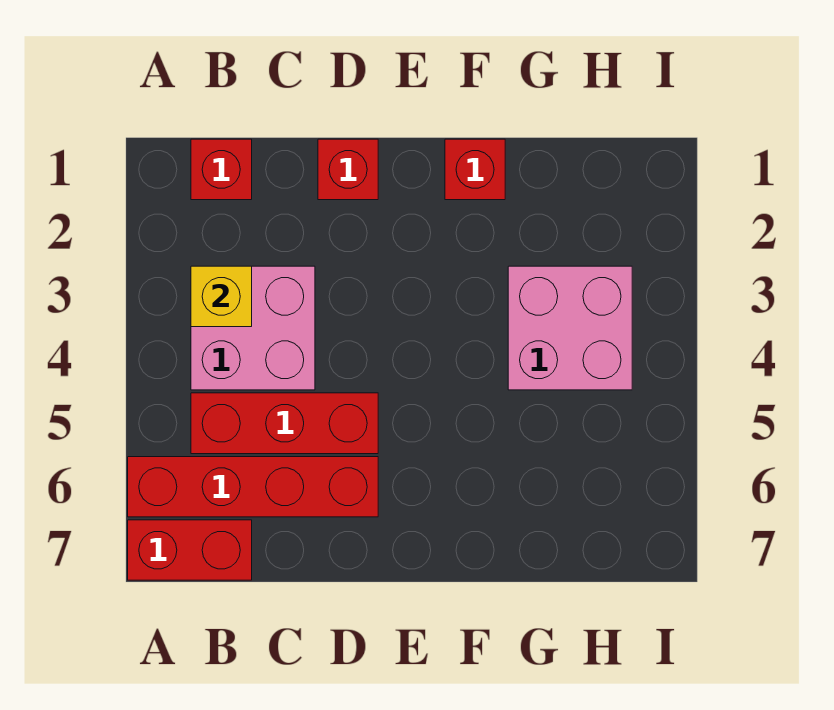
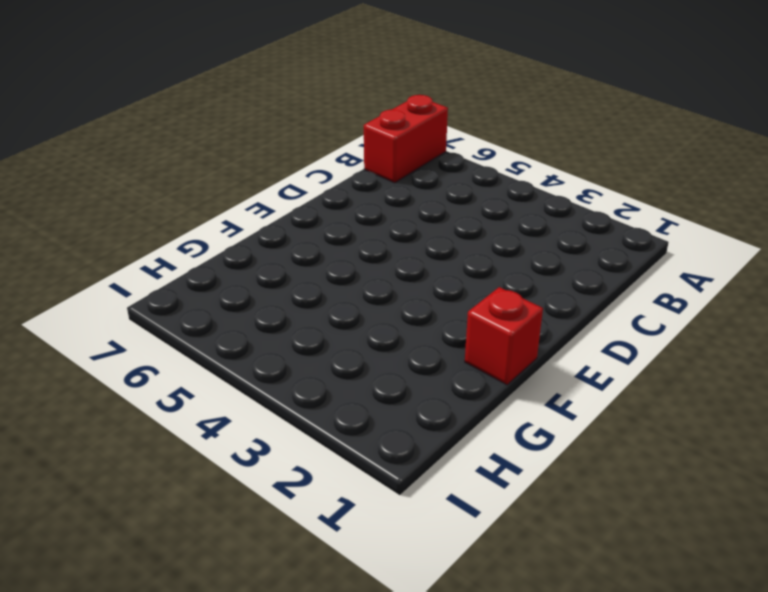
none -> red brick A6:D6 level 1
none -> red brick B1 level 1

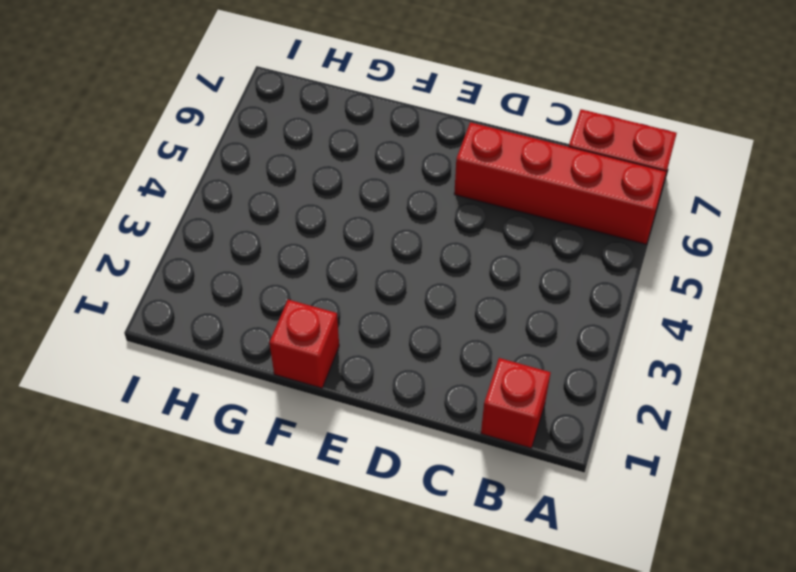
none -> pink brick B3:C4 level 1
none -> red brick B5:D5 level 1

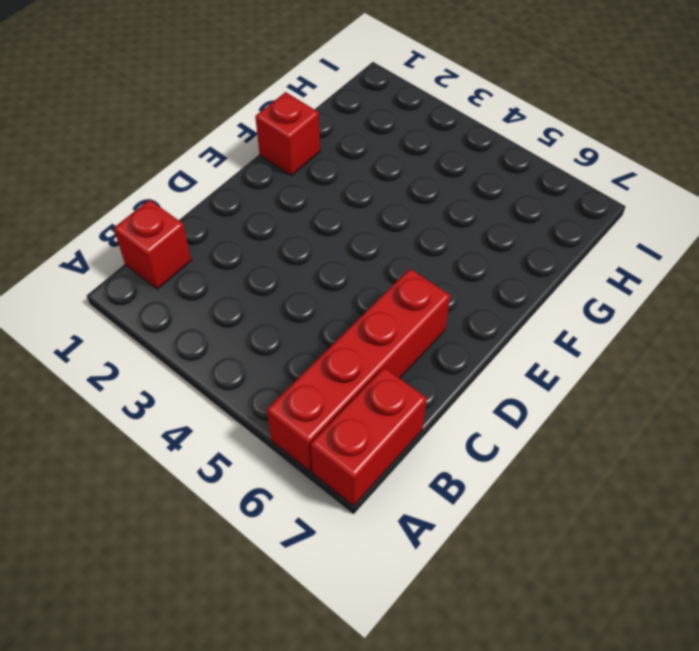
none -> pink brick B3:C4 level 1
none -> red brick B5:D5 level 1

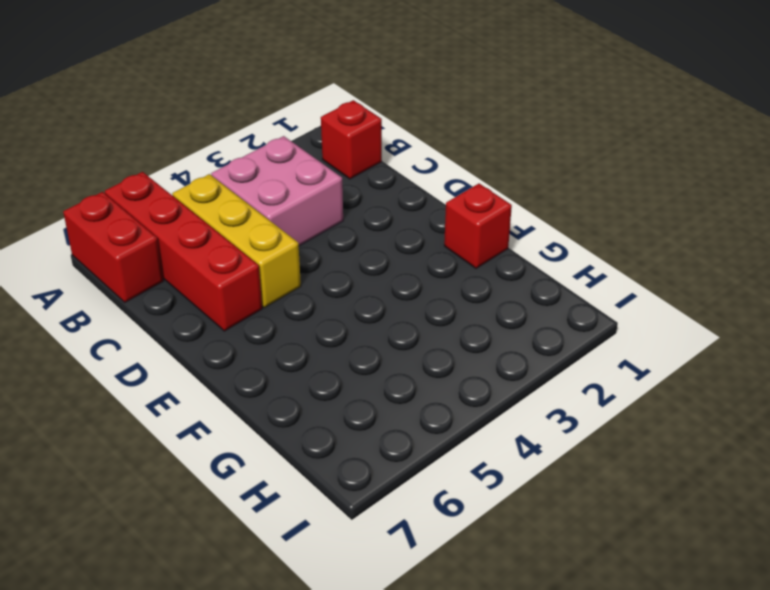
yellow brick B5:D5 level 1 -> red brick B5:D5 level 1
none -> red brick D1 level 1
none -> pink brick G3:H4 level 1

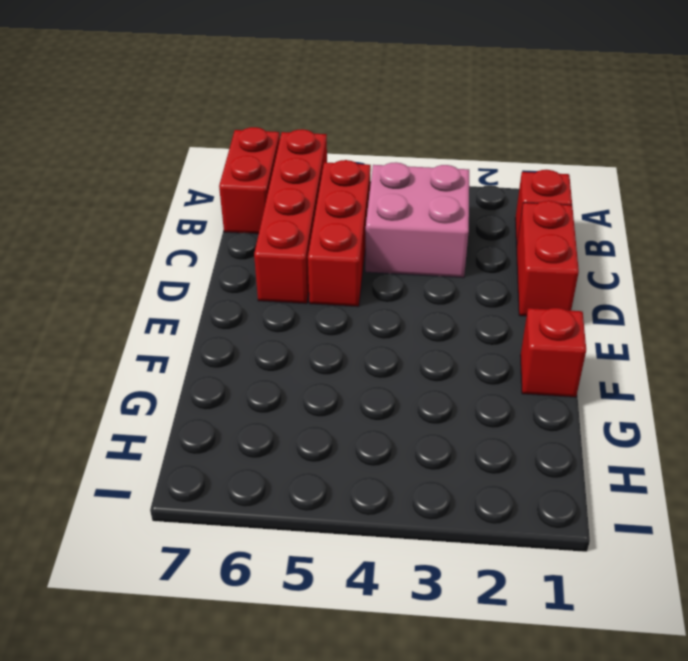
red brick C1:D1 level 1 -> red brick D1 level 1
none -> pink brick G3:H4 level 1
none -> yellow brick B3 level 2

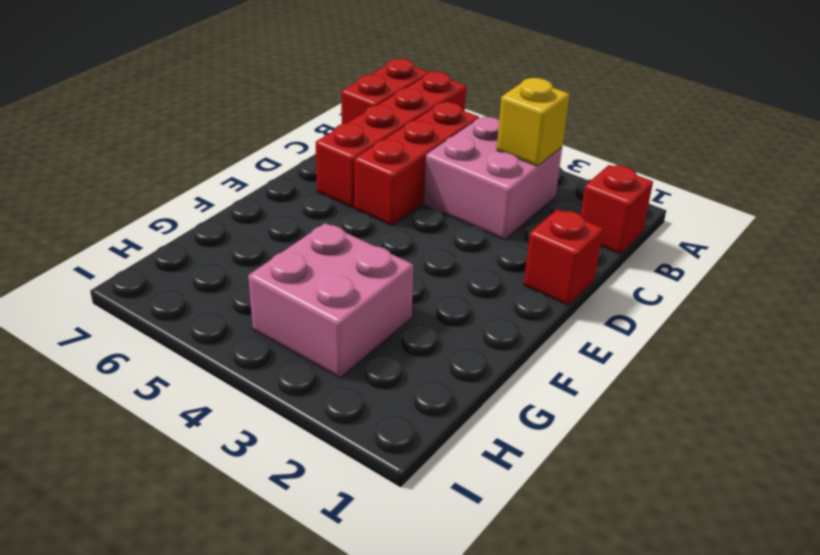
none -> red brick F1 level 1

